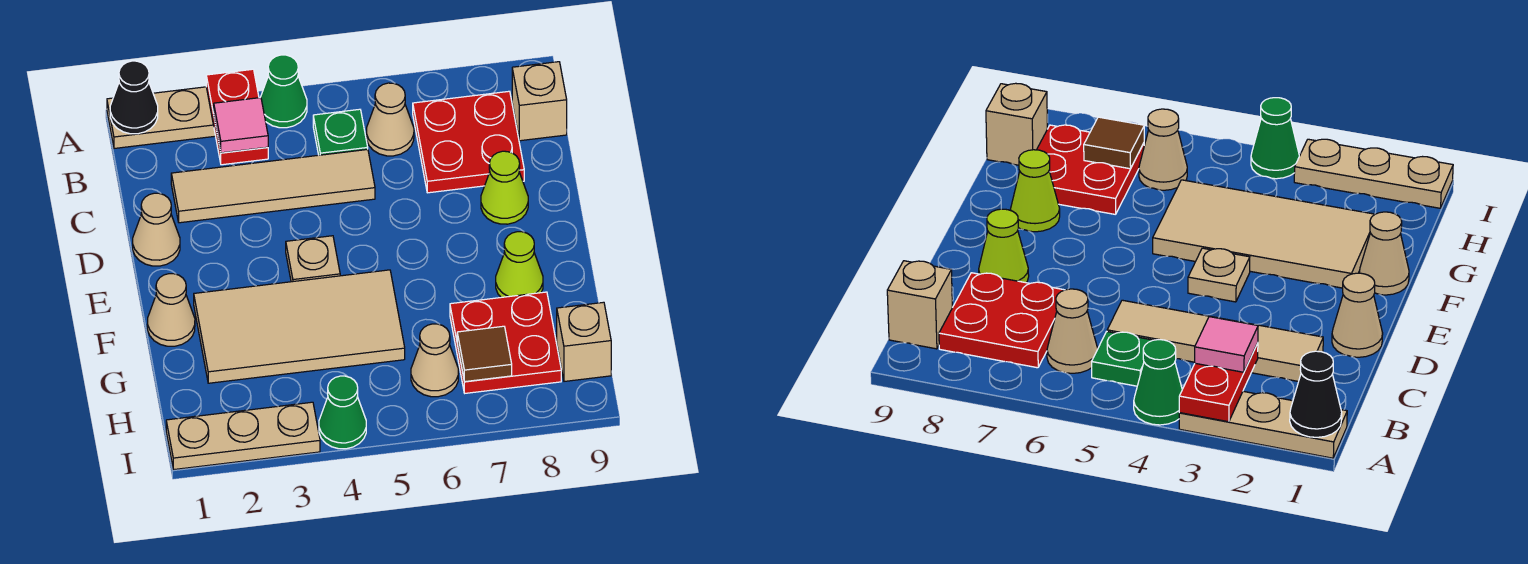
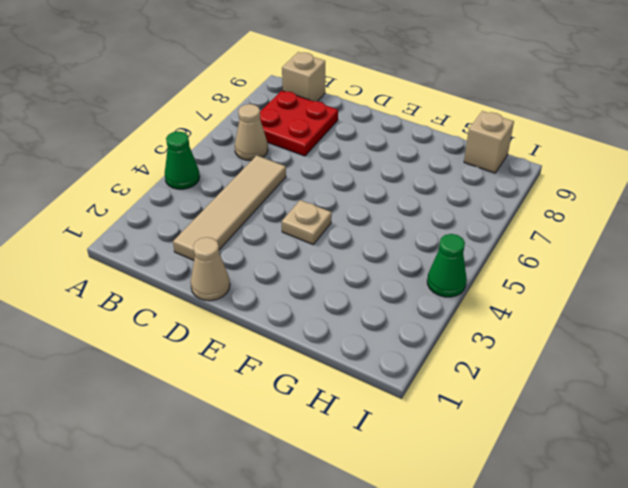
none -> tan plate A1:A3 level 1
none -> green plate B5 level 1
none -> lime cone D8 level 1

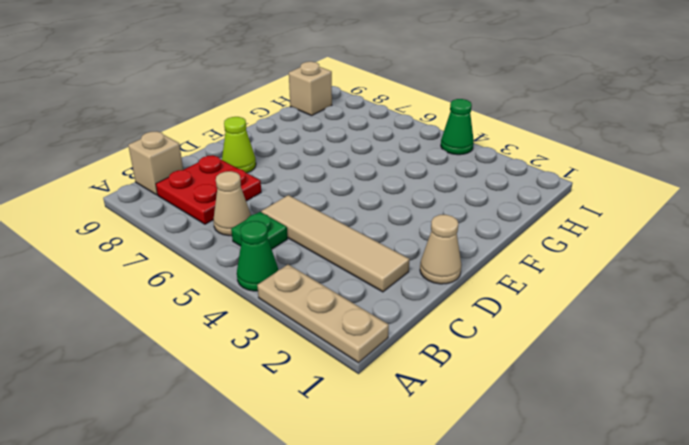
none -> tan plate E4 level 1
none -> tan cone F1 level 1
none -> tan tile F2:G5 level 1

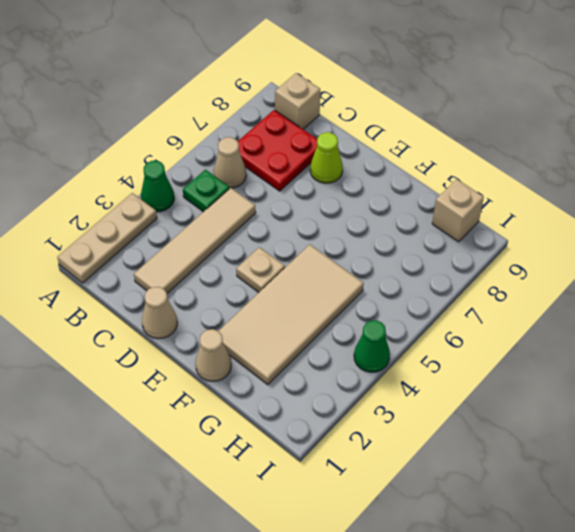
none -> lime cone F8 level 1
none -> red plate G7:H8 level 1
none -> tan cone H6 level 1

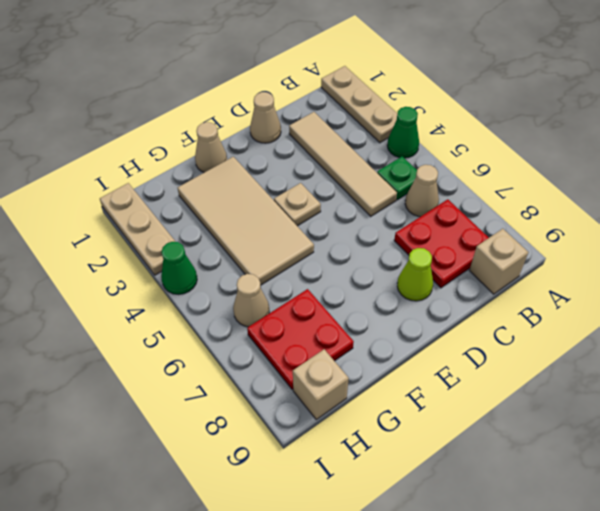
none -> lime cone F8 level 1
none -> black cone A1 level 2
none -> red plate A3:B3 level 2

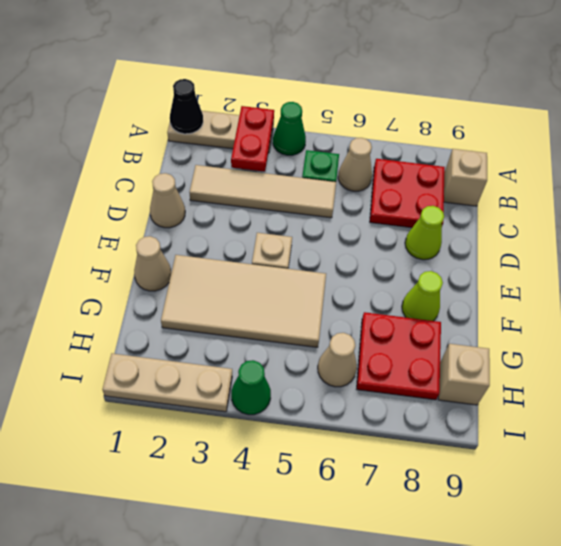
none -> brown tile H7 level 2
none -> pink tile B3 level 3

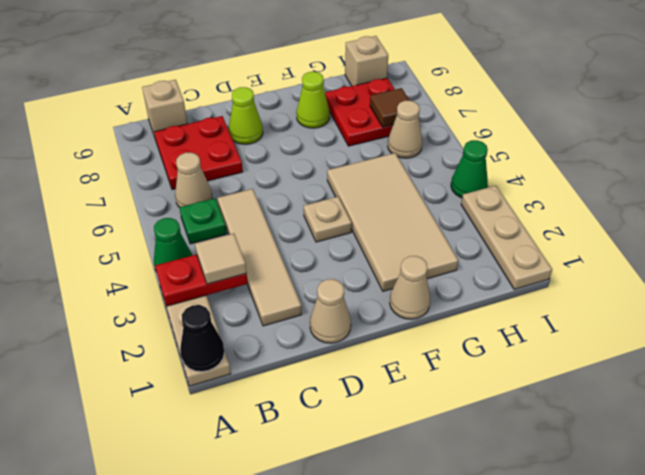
tan tile B3 level 3 -> pink tile B3 level 3

